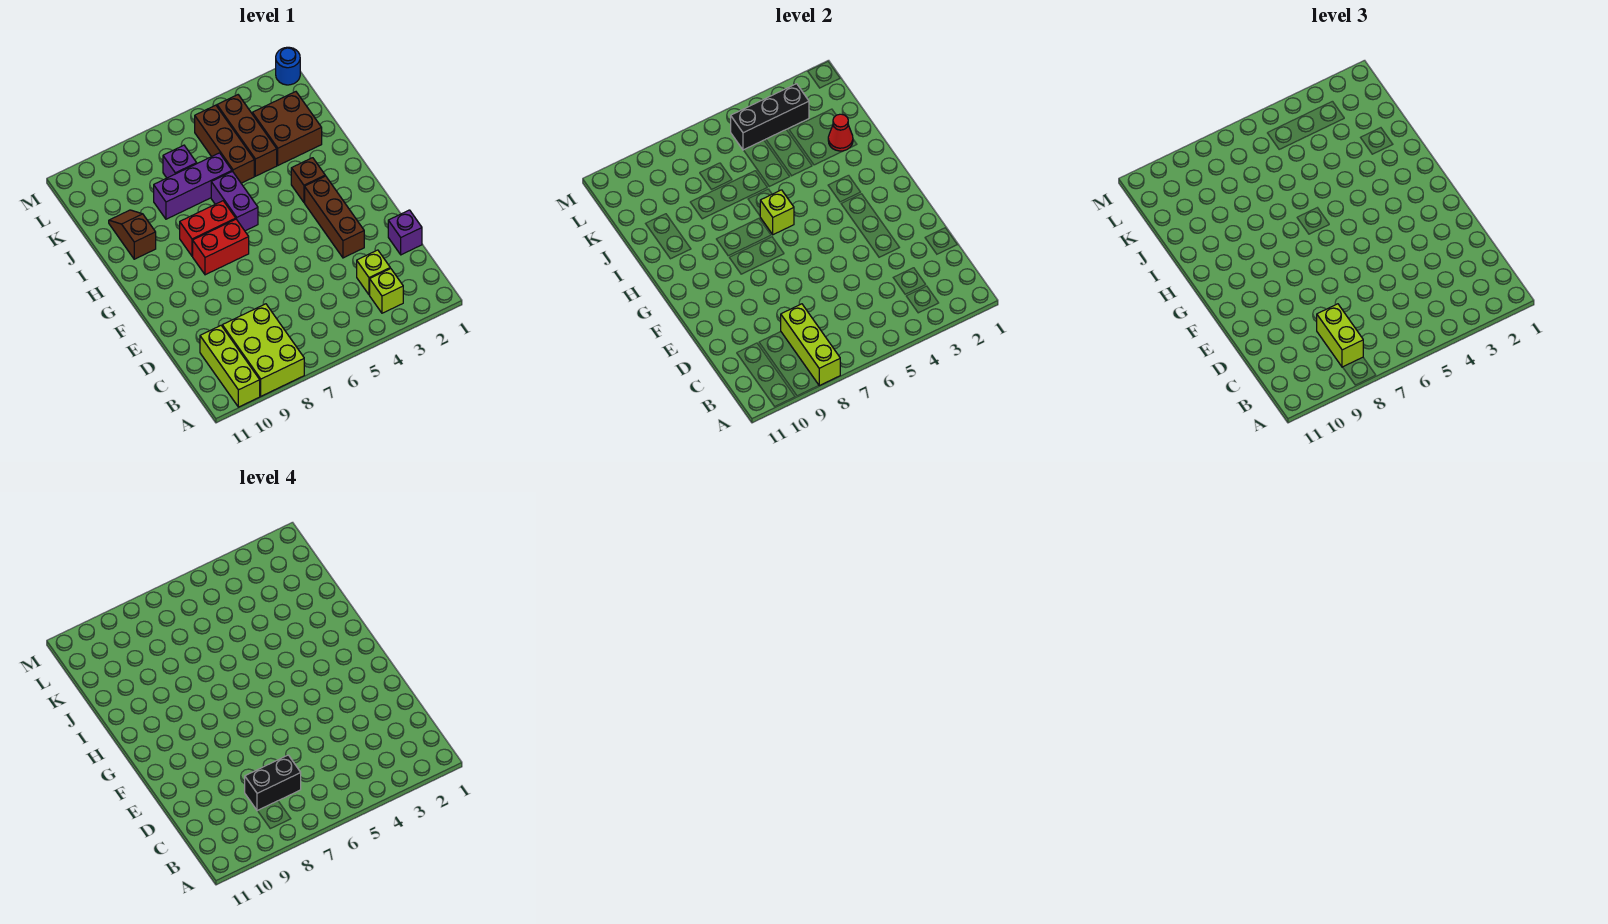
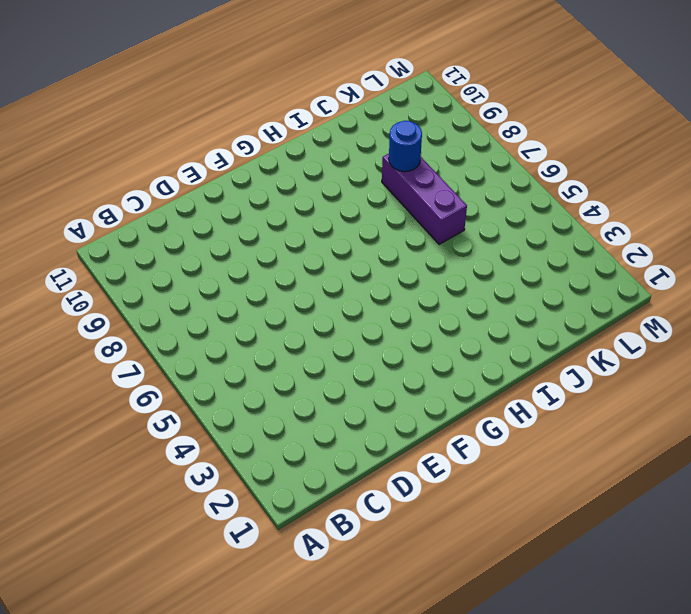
blue round brick J8 level 2 -> blue round brick M1 level 1
none -> lime brick A8:C9 level 1
none -> lime brick A10:C10 level 1
none -> lime brick B3 level 1

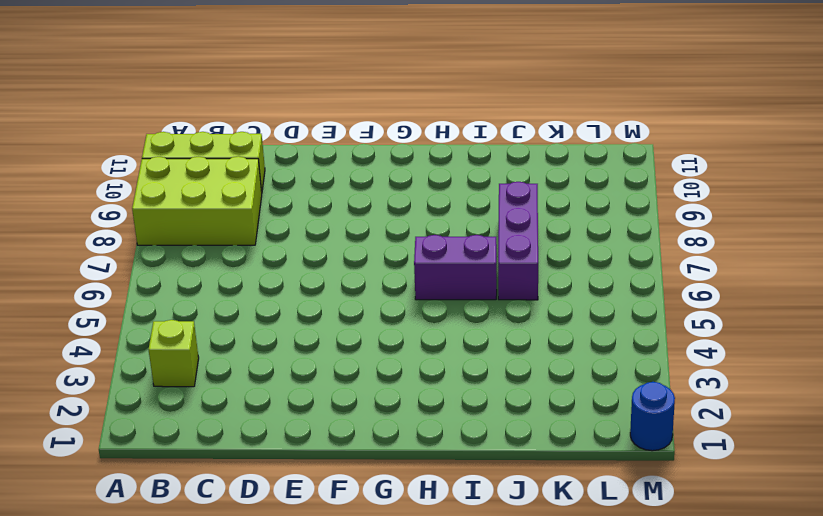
none -> lime brick C3 level 1
none -> purple brick D1 level 1
none -> brown brick E3:G3 level 1

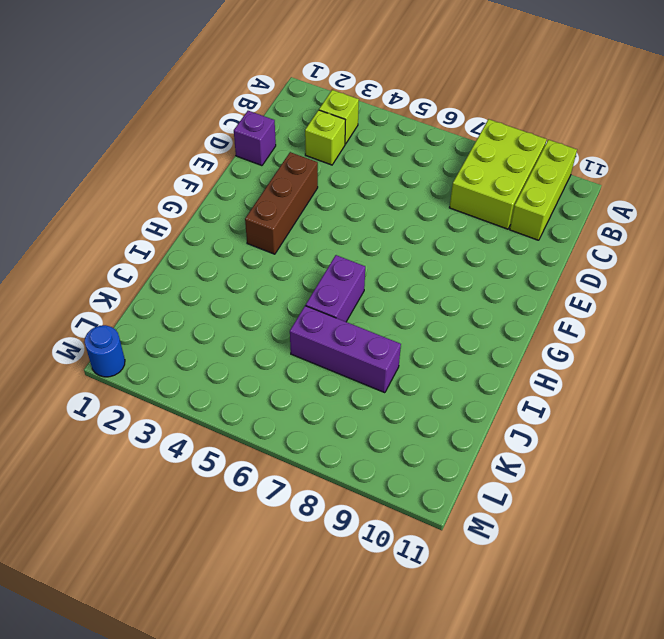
none -> red brick G7:G8 level 1
none -> brown brick H3 level 1
none -> red brick H7:H8 level 1

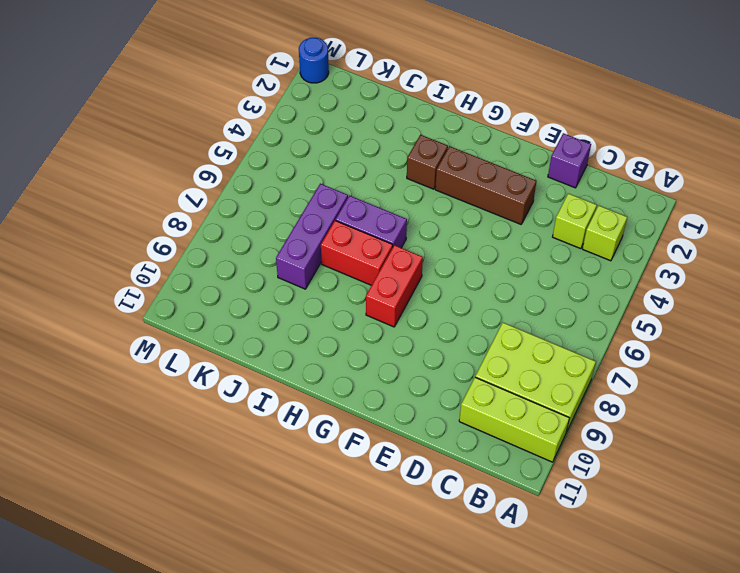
red brick H7:I7 level 1 -> red brick H7:H8 level 1
none -> brown slope I10:J10 level 1 top I
none -> brown brick J2:K3 level 1
none -> brown brick J4:L4 level 1

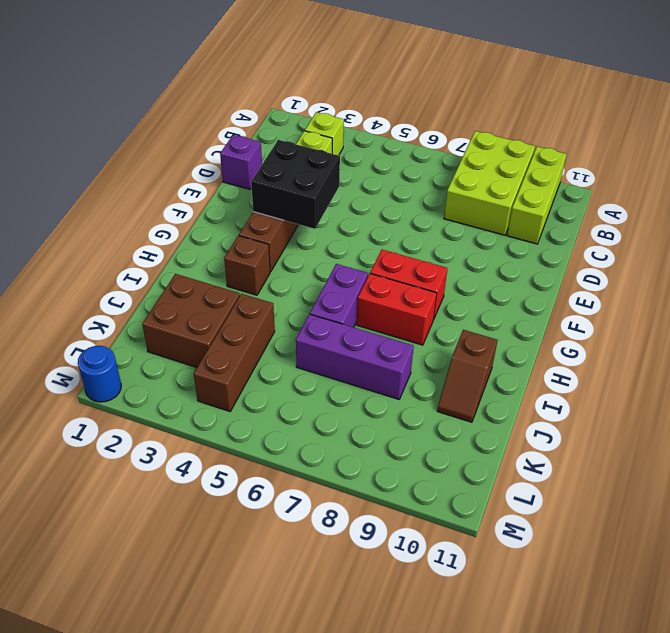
black brick E3:F4 level 2 -> none
none -> brown brick J5:L5 level 1
none -> purple brick K7 level 1
none -> lime brick A8:C8 level 2

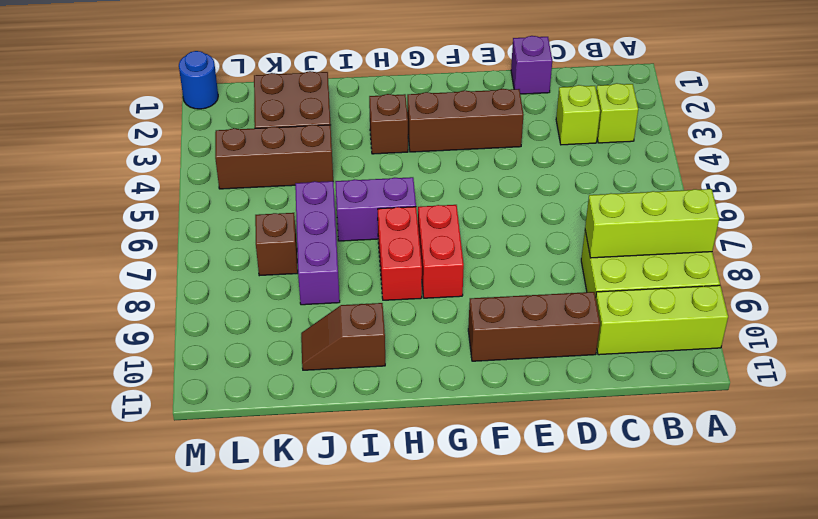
brown brick D10:F10 level 1 -> brown brick J5:L5 level 1
brown brick K7 level 1 -> purple brick K7 level 1
none -> lime brick H6 level 2
none -> red cone J2 level 2
none -> black brick L3:L5 level 2

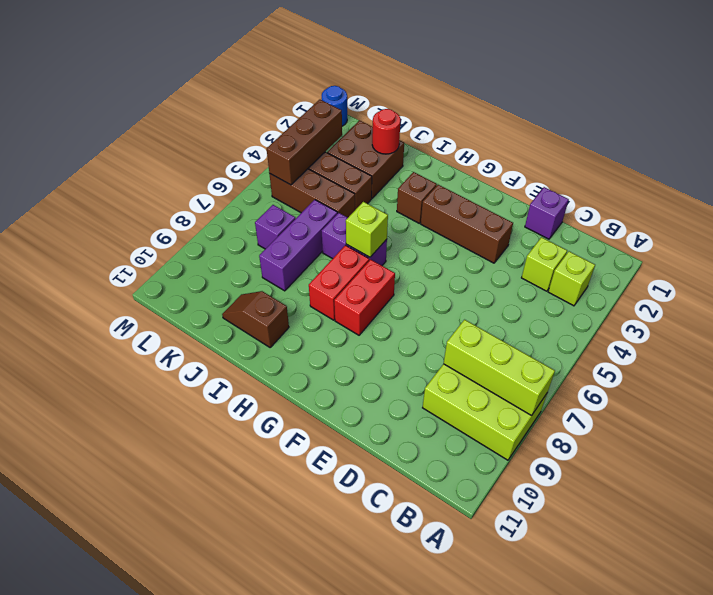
red round brick J2 level 2 -> red cone J2 level 2
brown brick L3:L5 level 2 -> black brick L3:L5 level 2
none -> lime brick A10:C10 level 1
none -> lime brick B8:C8 level 3
none -> black brick C7:C8 level 4

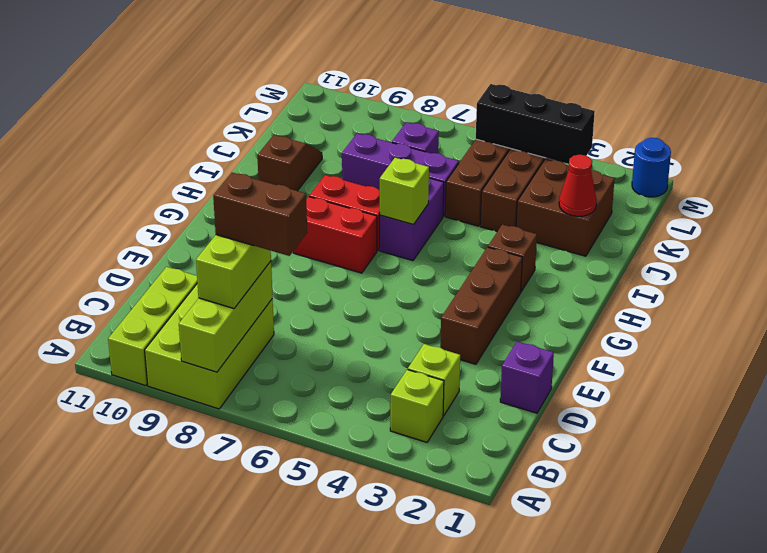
brown brick C7:C8 level 4 -> black brick C7:C8 level 4

